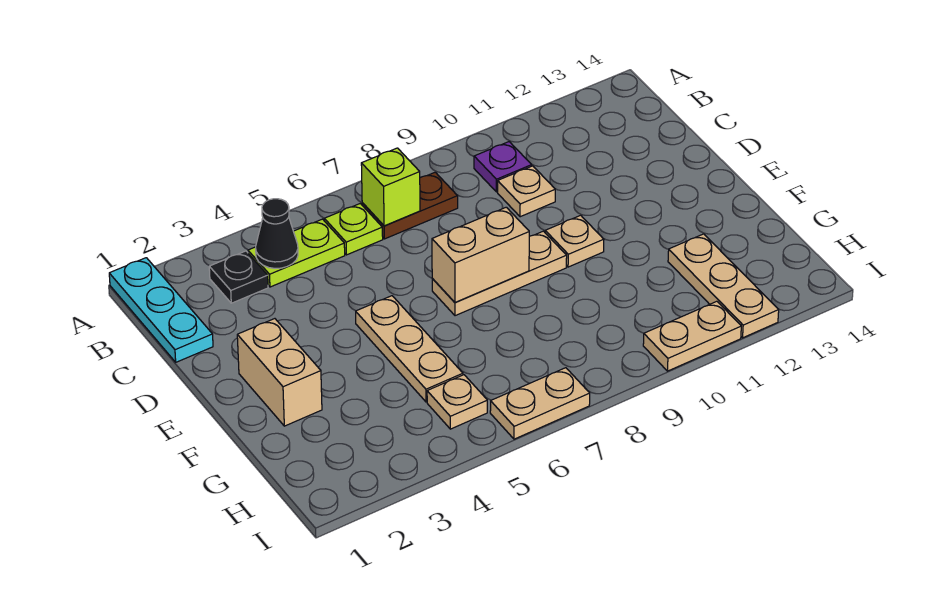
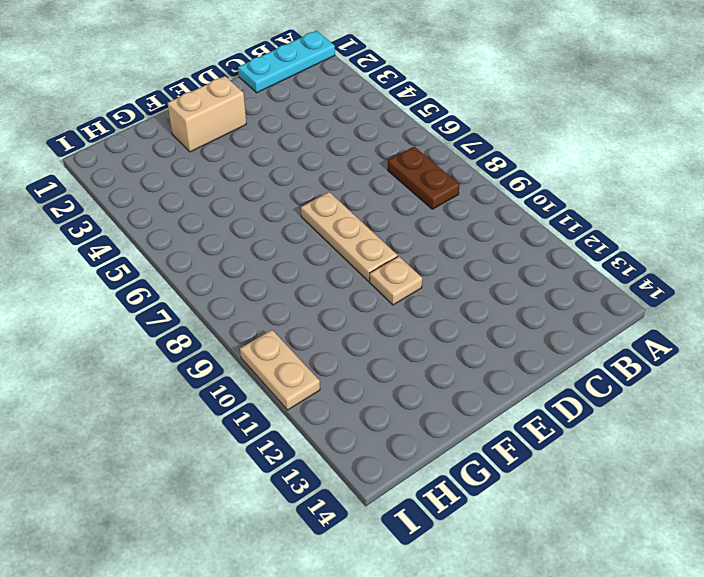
none -> black plate B3 level 1
none -> lime plate B4:B5 level 1
none -> lime plate B6 level 1

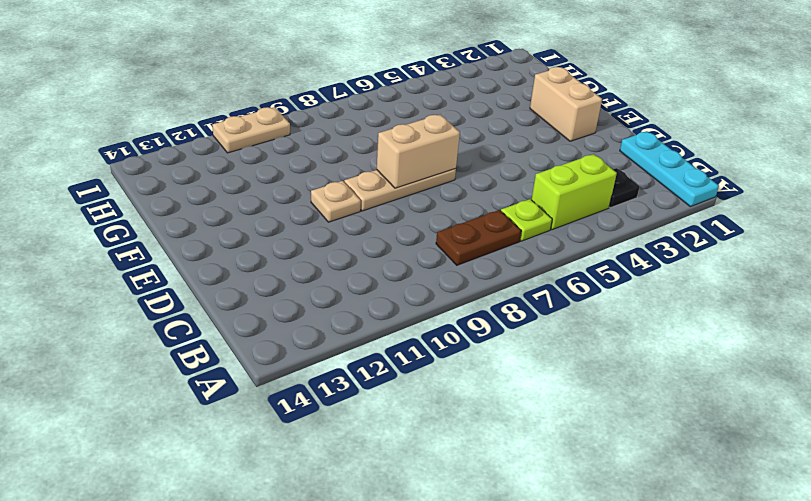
lime brick B4:B5 level 1 -> lime plate B4:B5 level 1
none -> purple plate B10 level 1
none -> tan plate C10 level 1
none -> tan plate E5:G5 level 1

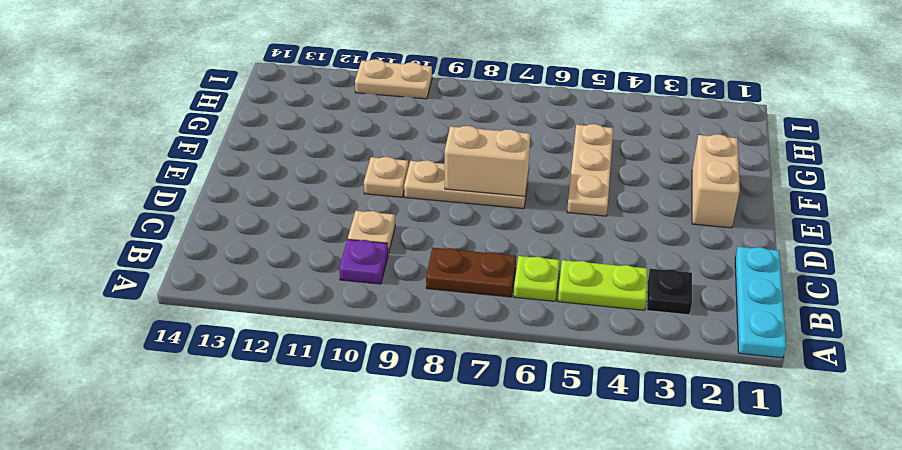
none -> tan plate G12:I12 level 1
none -> tan plate H5 level 1
none -> tan plate I6:I7 level 1

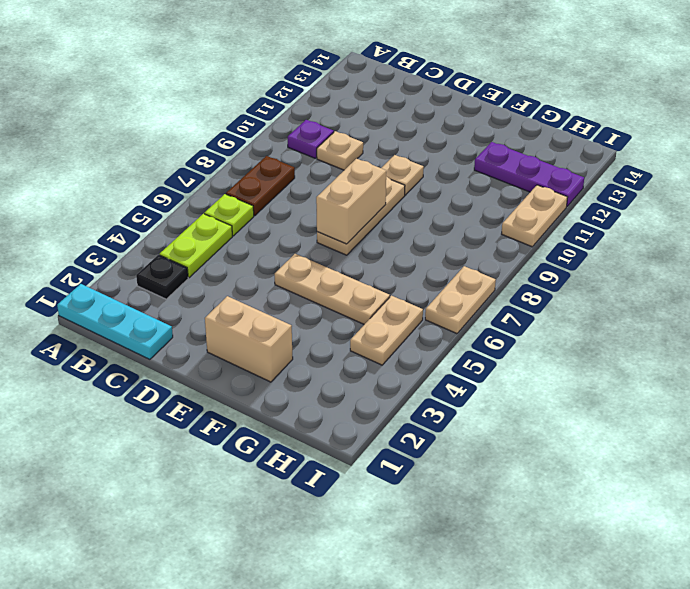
purple plate G12:I12 level 1 -> tan plate G12:I12 level 1
tan plate H4:H5 level 1 -> tan plate H5 level 1
none -> black cone B4 level 2
none -> lime brick B7 level 2

